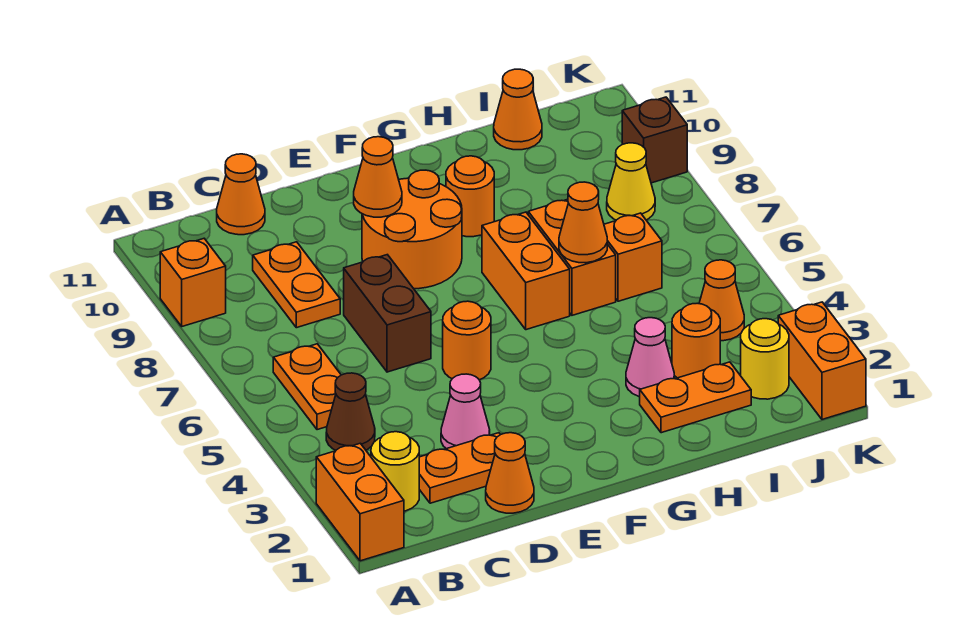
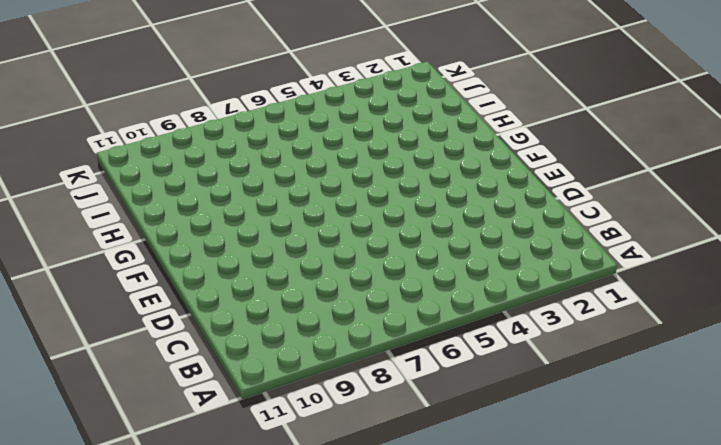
none -> orange brick A1:A2 level 1
none -> orange brick A9 level 1
none -> yellow round brick B2 level 1

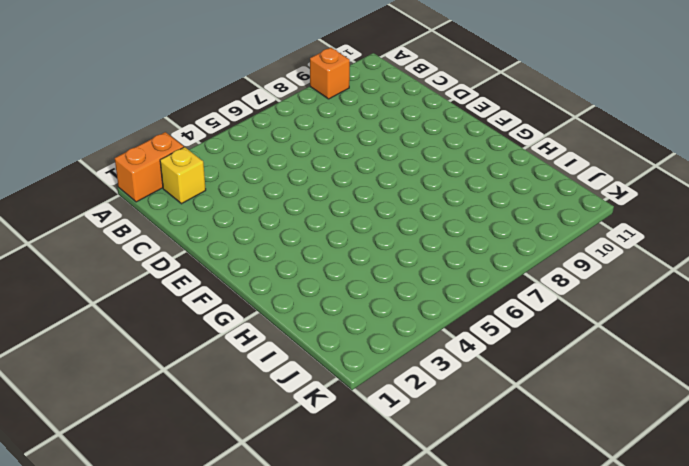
yellow brick B2 level 1 -> yellow round brick B2 level 1
none -> brown cone B4 level 1
none -> orange plate B5:B6 level 1
none -> orange plate C2:D2 level 1

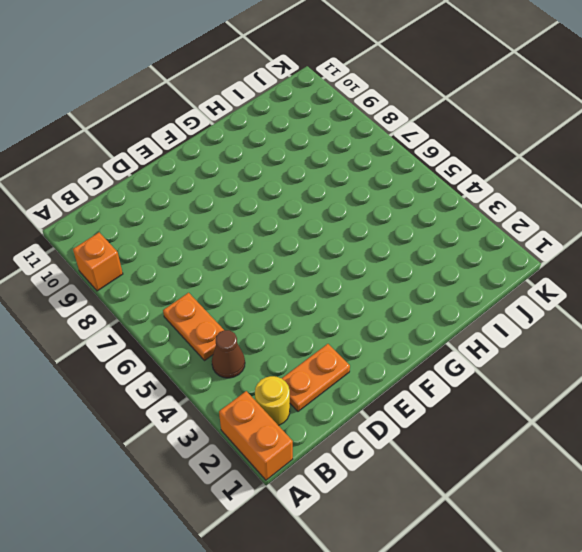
none -> orange plate C8:C9 level 1
none -> orange cone C11 level 1
none -> orange cone D1 level 1

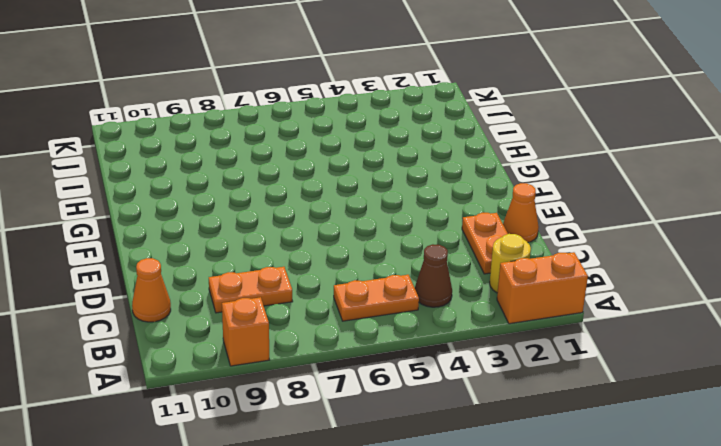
none -> pink cone D3 level 1
none -> brown brick D6:D7 level 1
none -> orange round brick E5 level 1

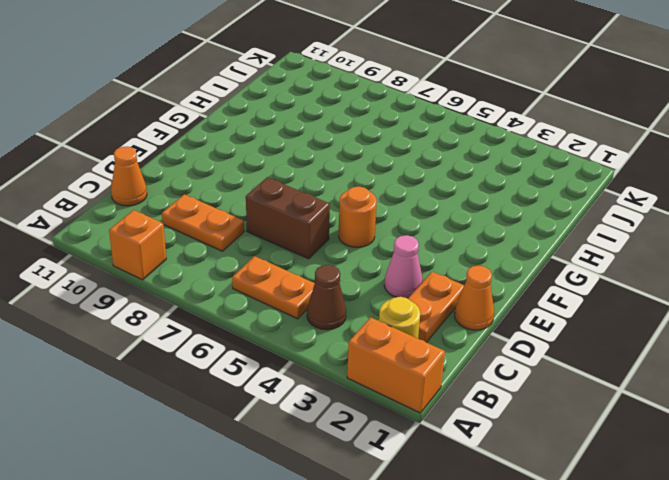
none -> orange round brick E8:F9 level 1
none -> orange brick G6:G7 level 1
none -> orange round brick G9 level 1

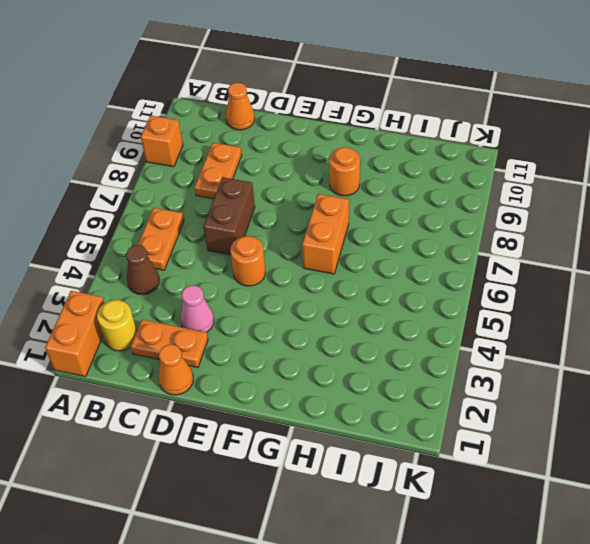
none -> orange round brick E8:F9 level 1
none -> orange plate H2:I2 level 1
none -> pink cone H3 level 1

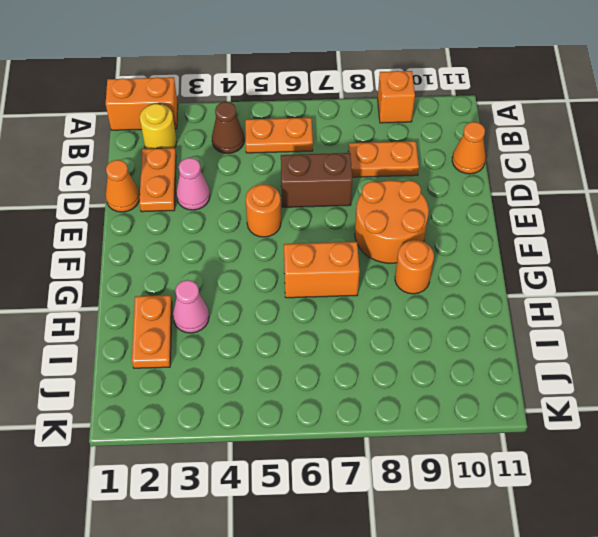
none -> orange brick H6:H7 level 1
none -> orange round brick I3 level 1
none -> orange brick I6 level 1

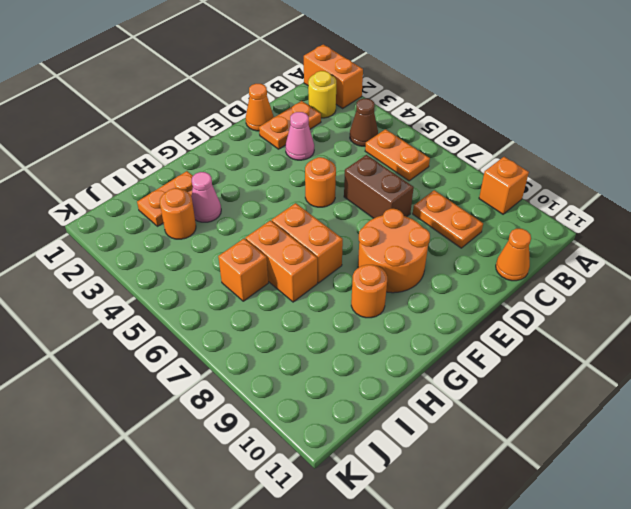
none -> orange cone I11 level 1
none -> yellow round brick J2 level 1
none -> orange cone J4 level 1

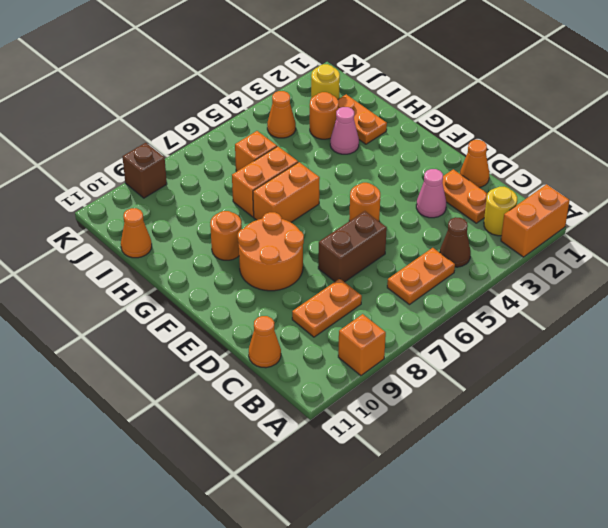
none -> yellow cone J8 level 1
none -> orange brick K1:K2 level 1
none -> orange cone E9 level 2

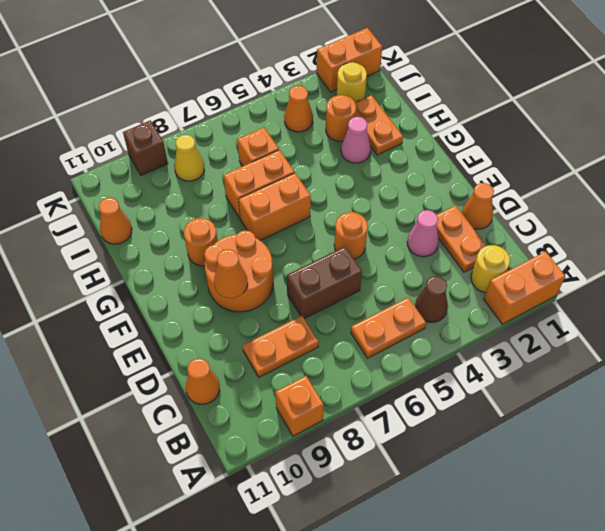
none -> orange cone H6 level 2

